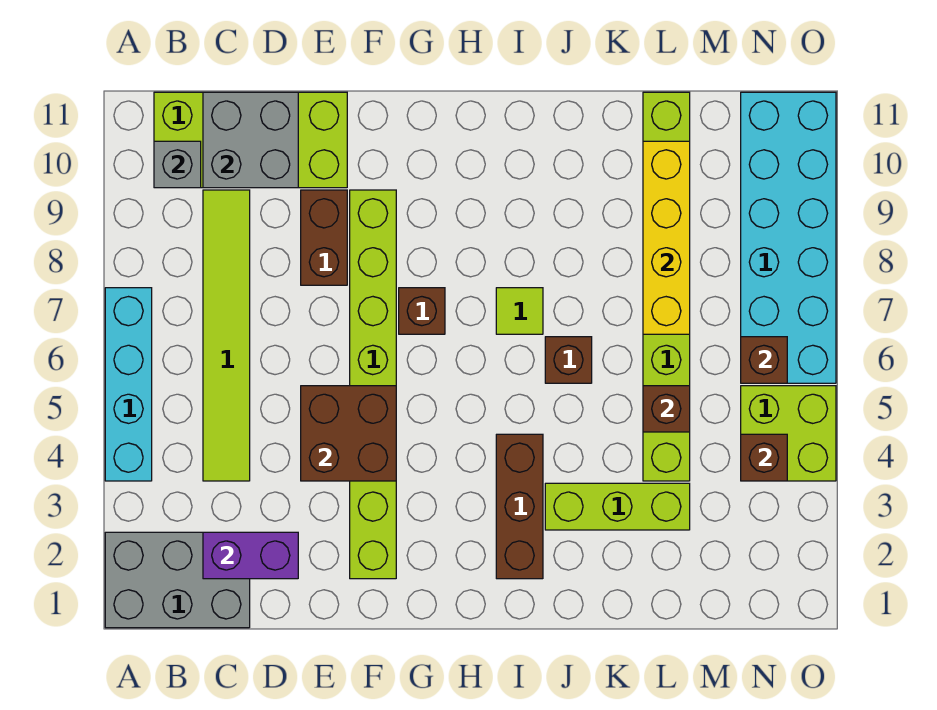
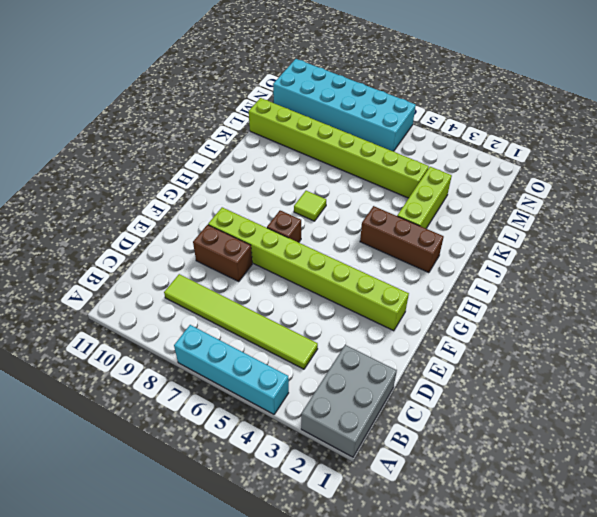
none -> lime brick B10:E11 level 1
none -> brown brick J6 level 1
none -> lime brick N4:O5 level 1

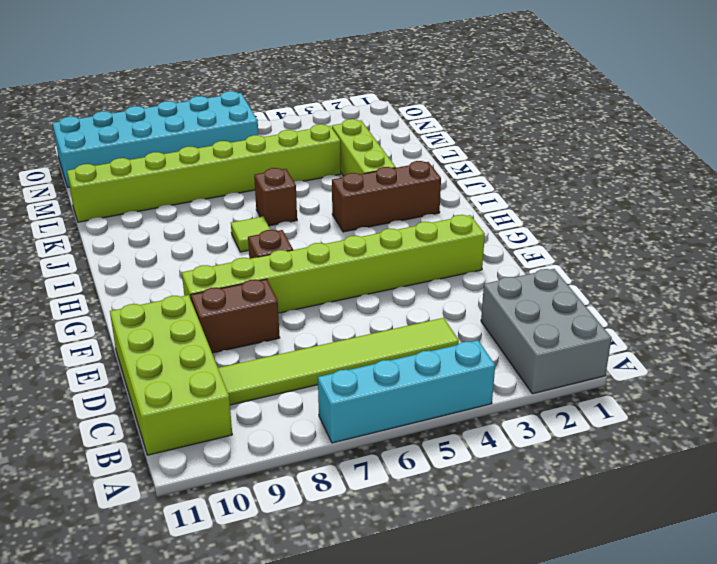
none -> lime brick N4:O5 level 1
none -> grey brick B10 level 2
none -> purple brick C2:D2 level 2

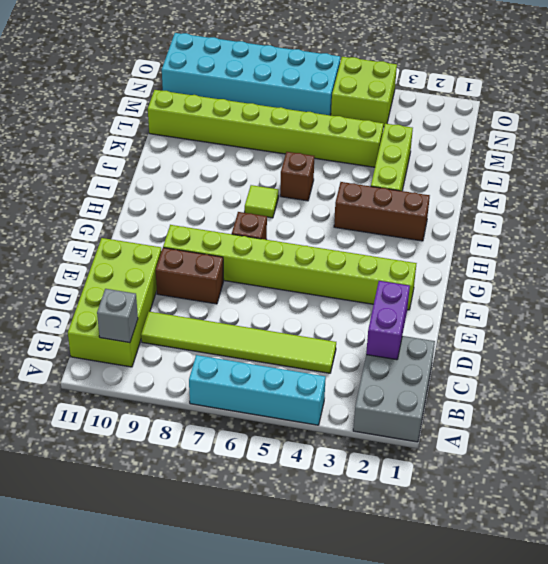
none -> grey brick C10:D11 level 2
none -> brown brick E4:F5 level 2
none -> brown brick L5 level 2

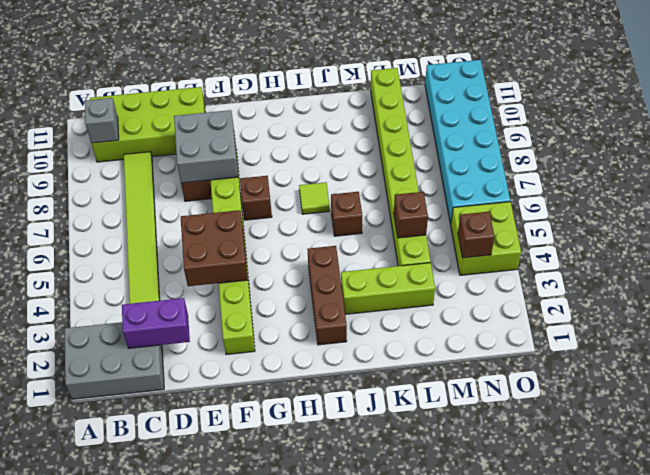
grey brick E8:F9 level 2 -> grey brick C10:D11 level 2
none -> cyan brick A4:A7 level 1
none -> yellow brick L7:L10 level 2
none -> brown brick N6 level 2

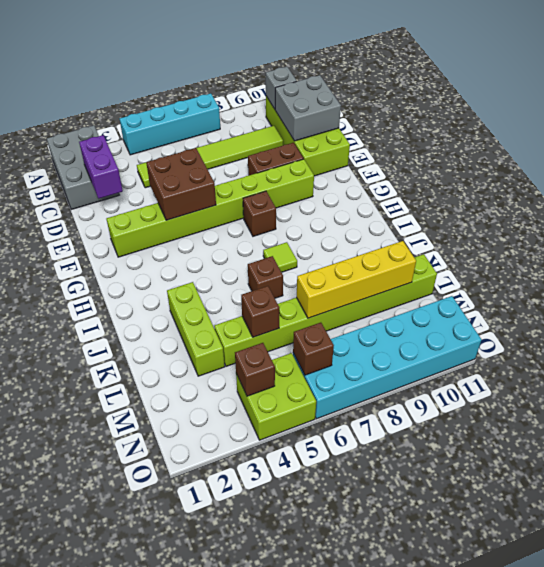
none -> brown brick I2:I4 level 1

